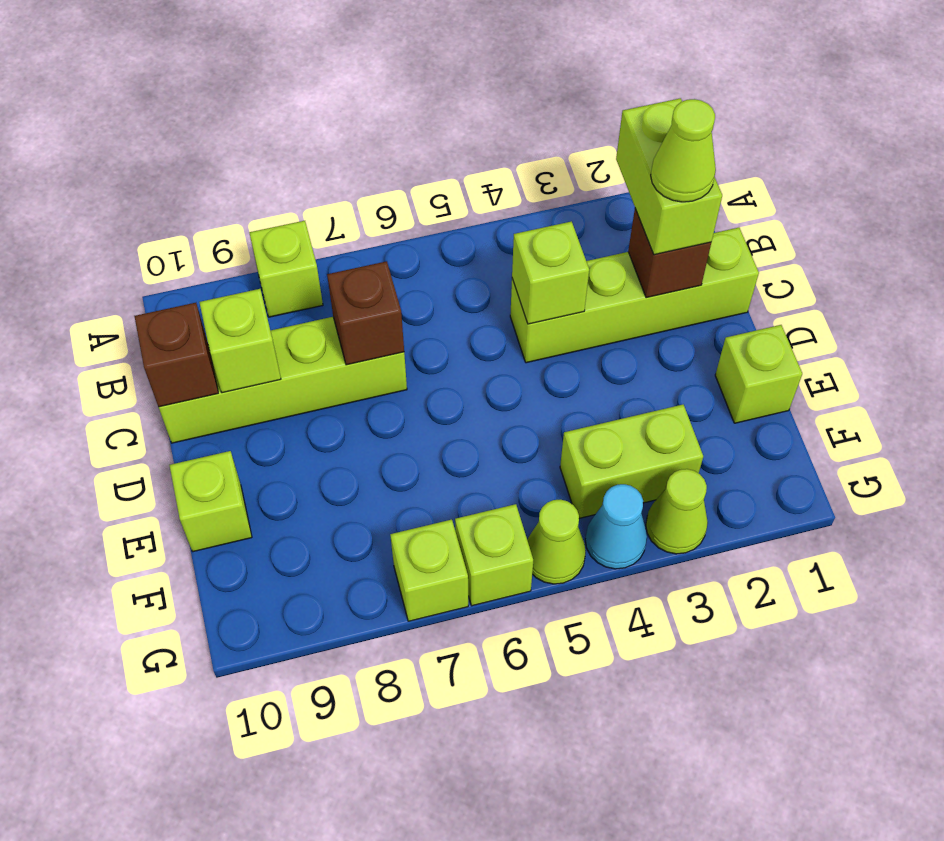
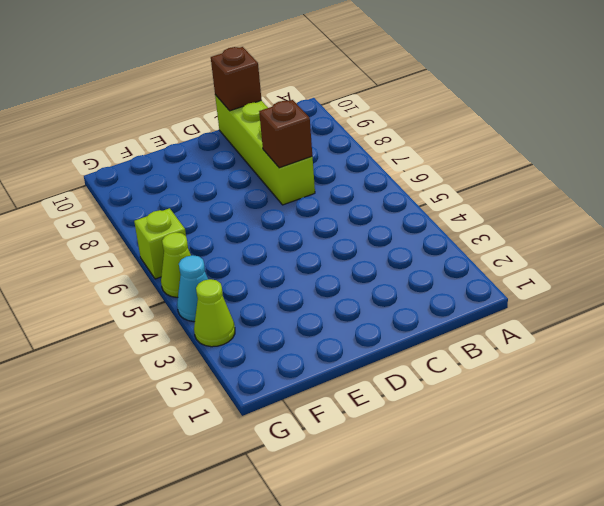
none -> lime brick A8 level 1
none -> lime brick C1:C4 level 1
none -> lime brick E1 level 1

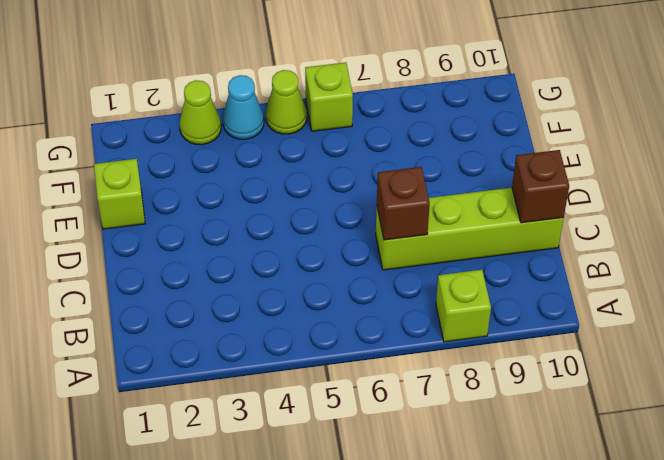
none -> lime brick C1:C4 level 1
none -> lime brick E10 level 1
none -> lime brick F3:F4 level 1

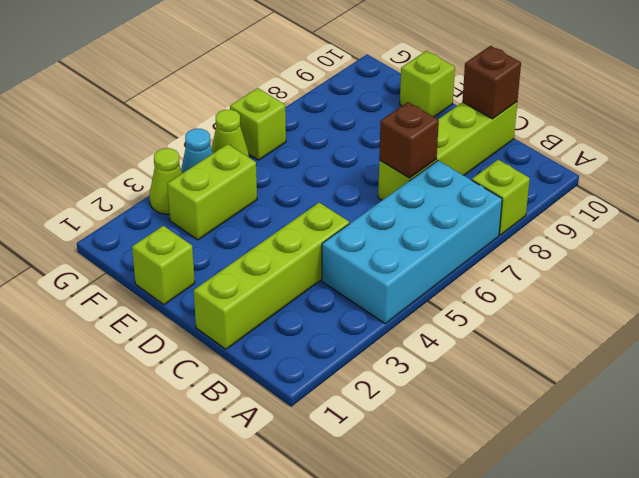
cyan brick A4:B7 level 1 -> none
none -> lime brick G7 level 1
none -> brown brick C2 level 2
none -> lime brick C4 level 2

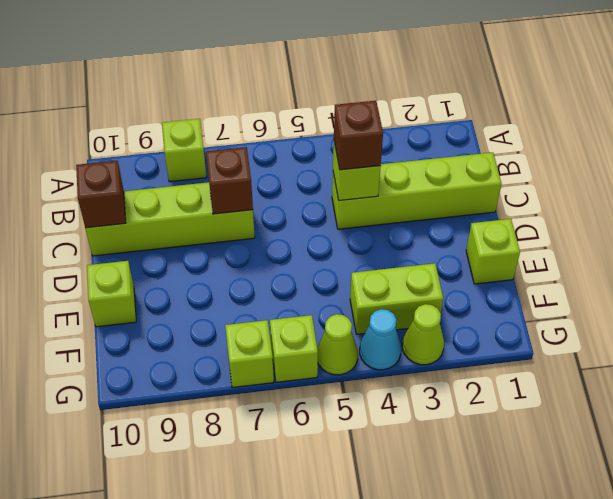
brown brick C4 level 3 -> brown brick C2 level 2
none -> lime brick C9 level 2
none -> lime brick B2:C2 level 3
none -> lime cone C2 level 4

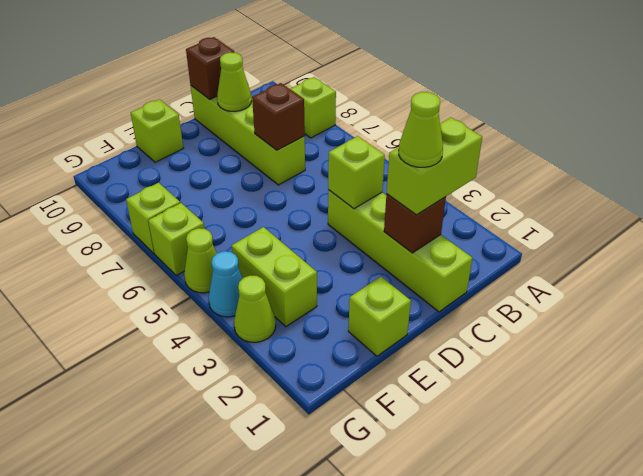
lime cone C9 level 2 -> lime brick C9 level 2

